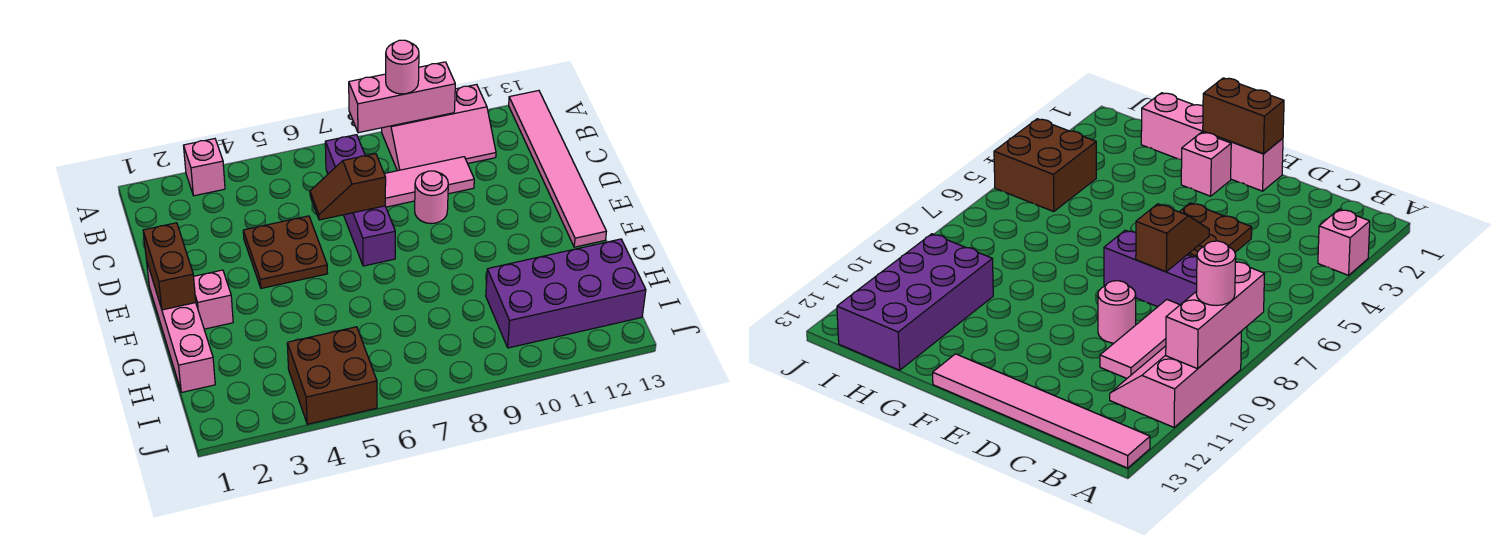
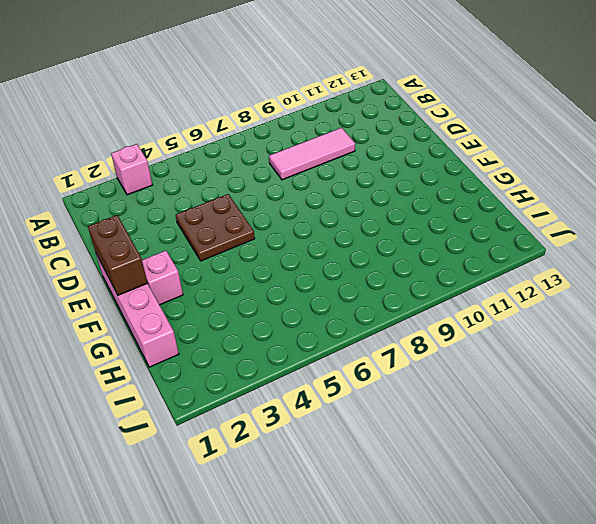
none -> pink slope A9:B11 level 1 top A
none -> pink tile A13:F13 level 1
none -> purple brick B7:E7 level 1

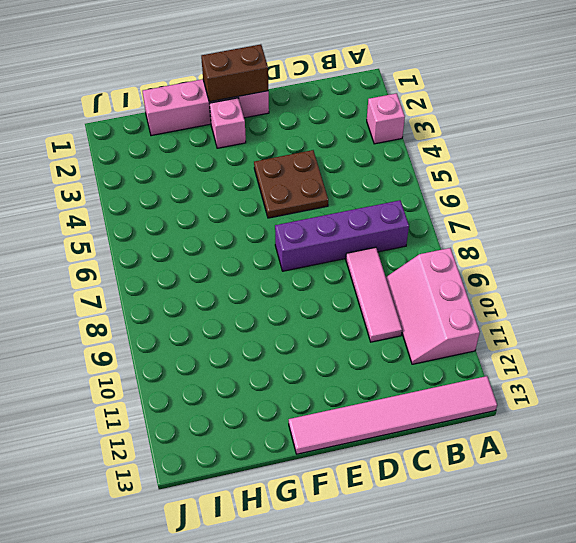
none -> pink round brick D9 level 1
none -> purple brick H10:I13 level 1
none -> brown brick I4:J5 level 1

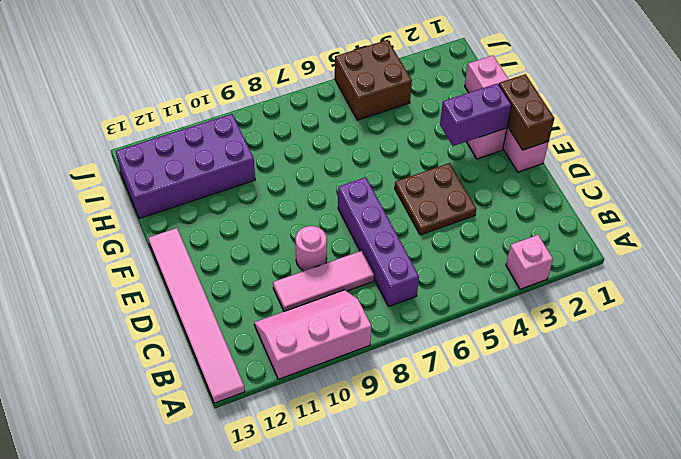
purple brick F2:F3 level 2 -> none
none -> pink brick A8:A10 level 2
none -> brown slope D6:D7 level 2 top 7
none -> pink round brick A9 level 3

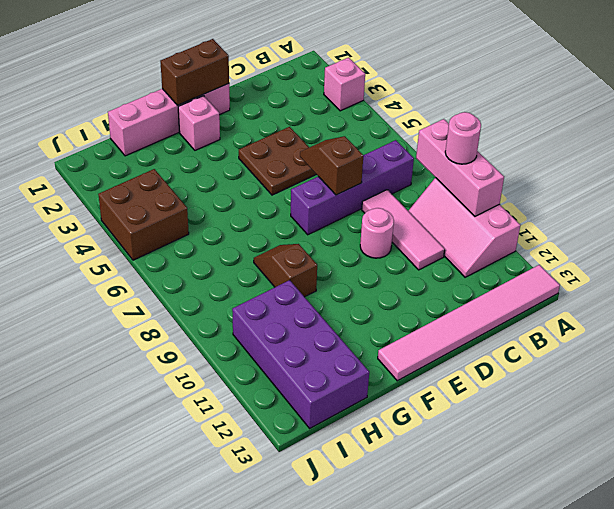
brown slope G8:G9 level 1 top 9 -> none

